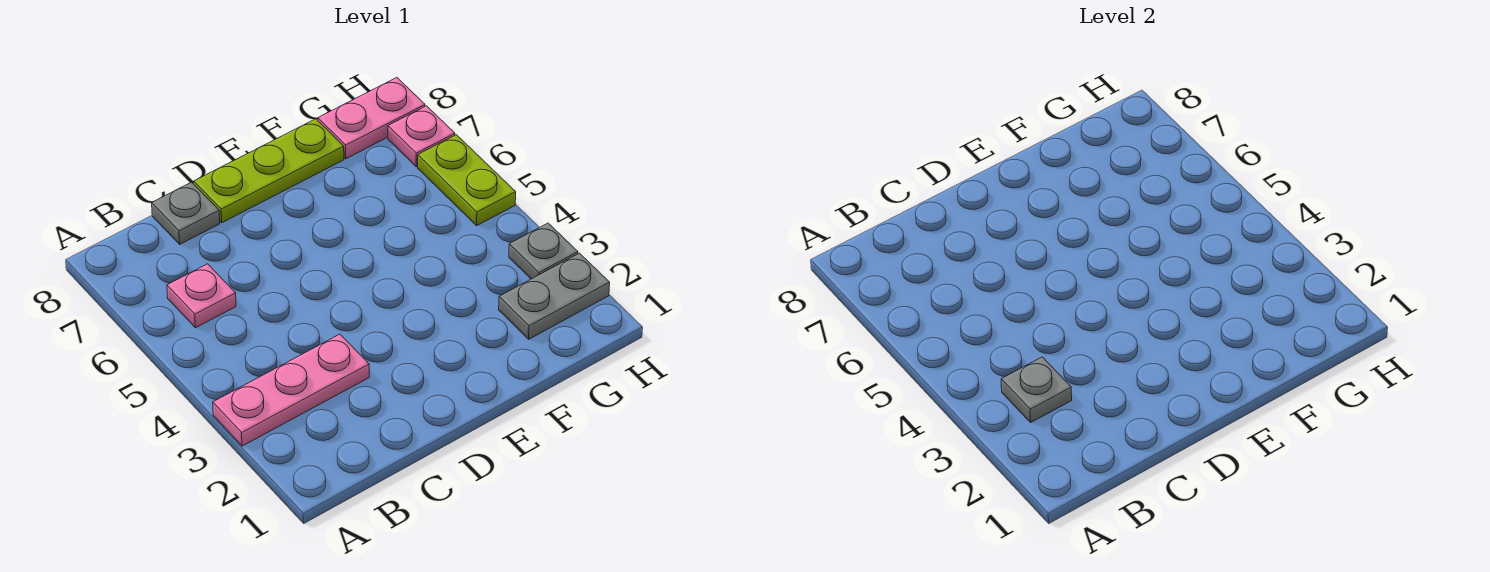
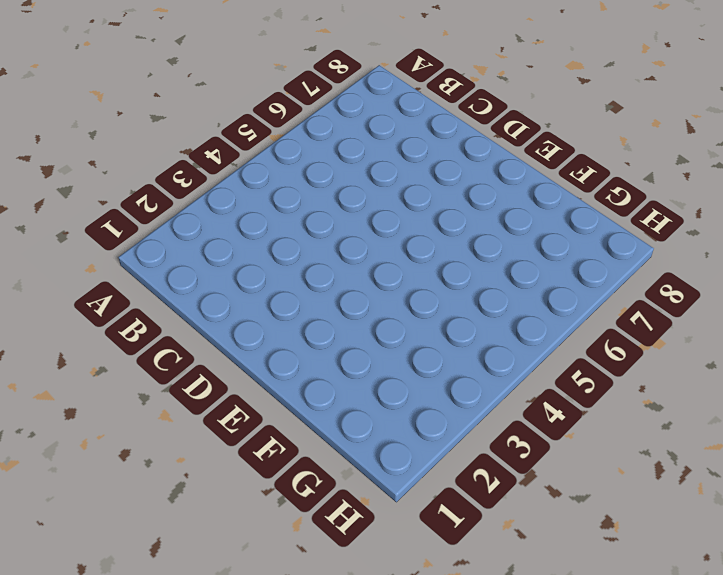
none -> pink plate A3:C3 level 1
none -> pink plate B6 level 1

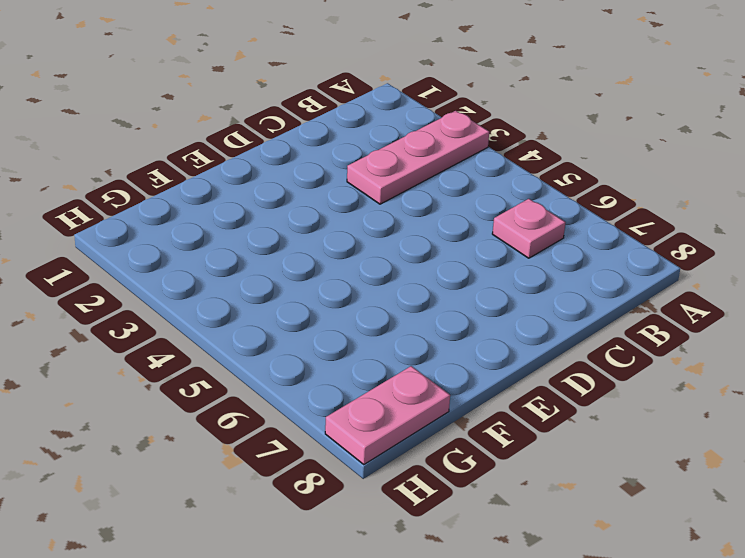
none -> grey plate C8 level 1
none -> lime plate D8:F8 level 1

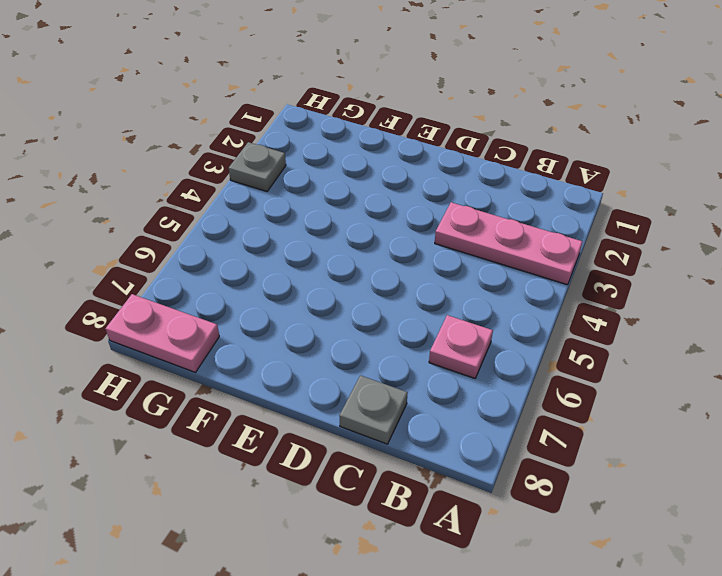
none -> lime plate D8:F8 level 1
none -> grey plate G2:H2 level 1

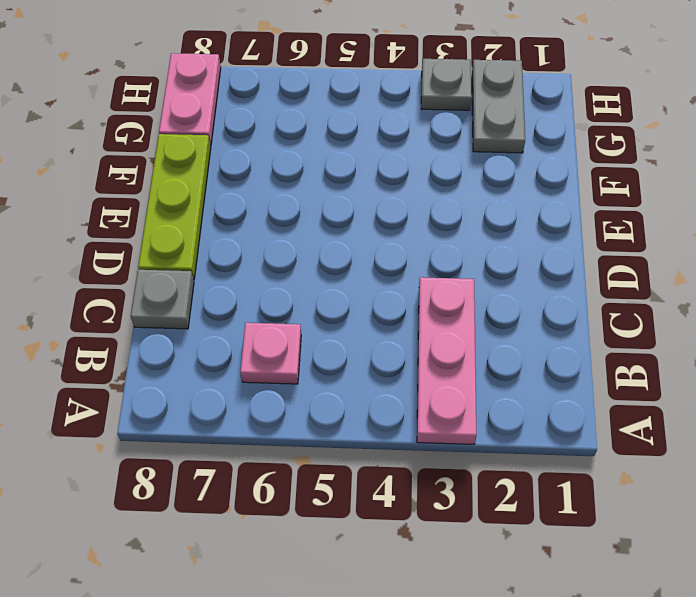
none -> lime plate H5:H6 level 1
none -> pink plate H7 level 1

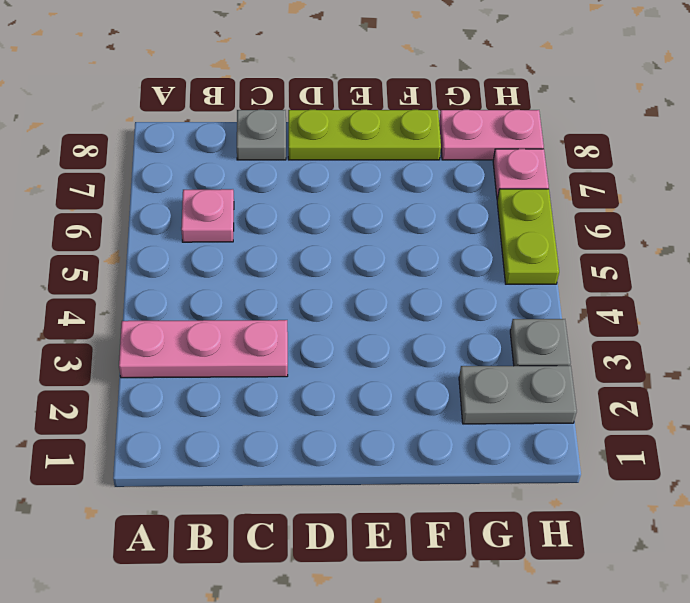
none -> grey plate B3 level 2

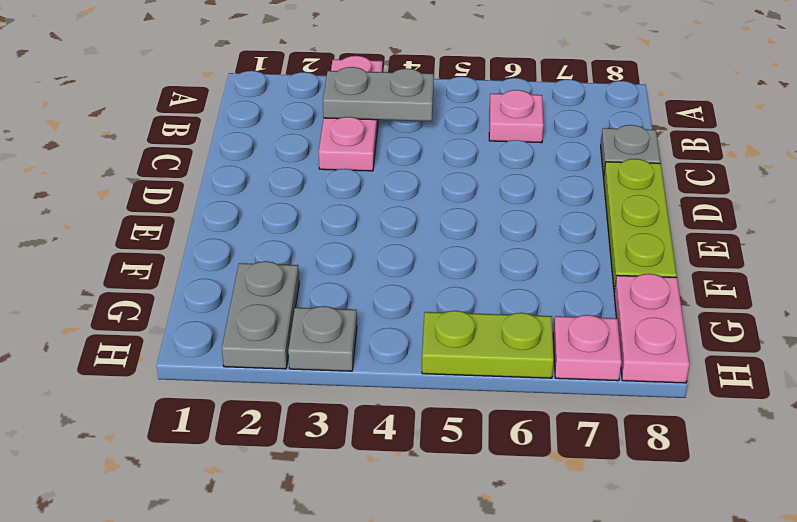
grey plate B3:B4 level 2 -> grey plate B3 level 2

